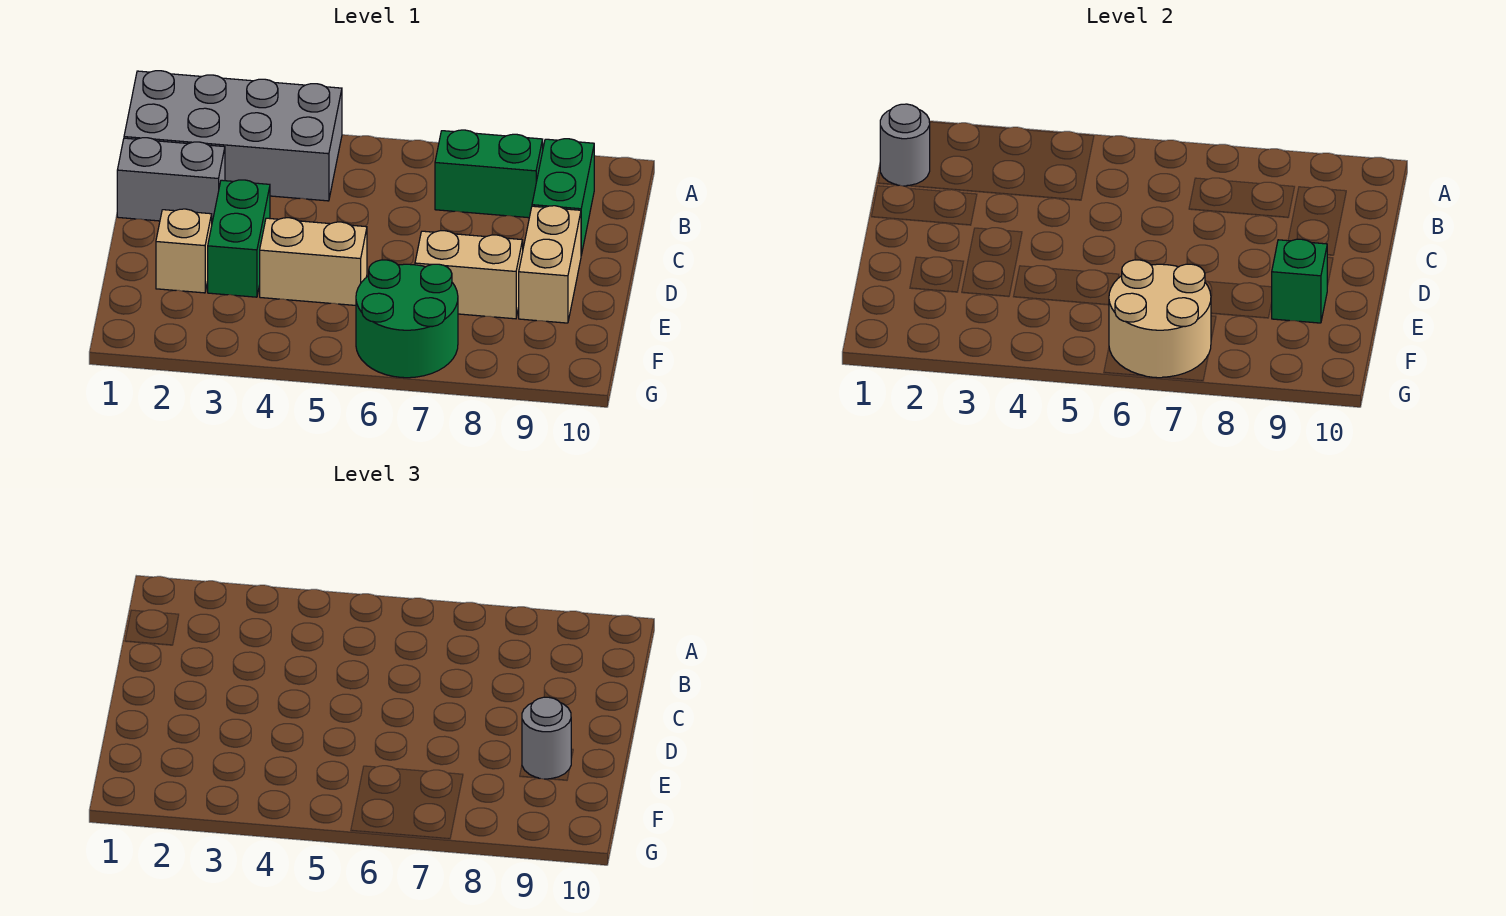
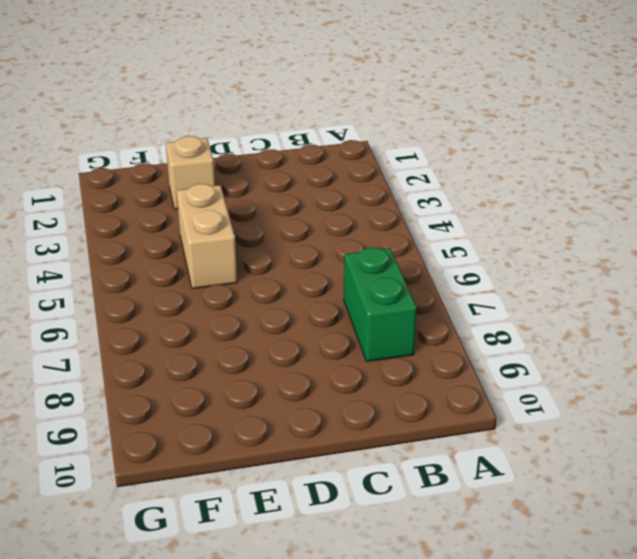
none -> grey brick A1:B4 level 1
none -> green brick B9:C9 level 1
none -> grey brick C1:C2 level 1

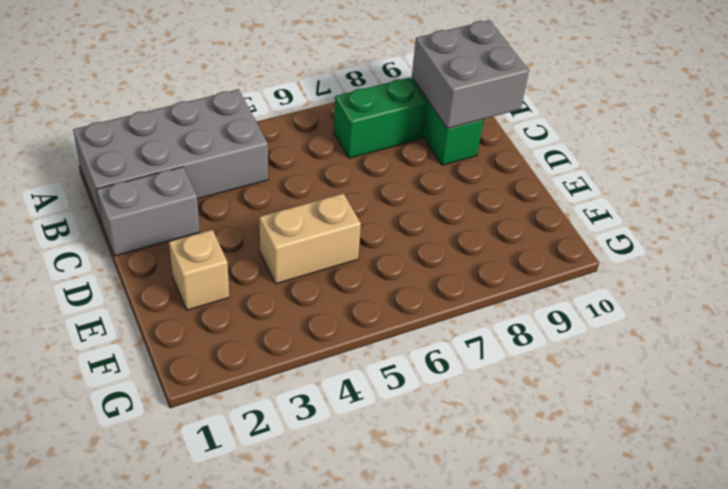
grey brick B9:C10 level 2 -> none
none -> green brick D3:E3 level 1
none -> tan brick D9:E9 level 1
none -> tan brick E7:E8 level 1

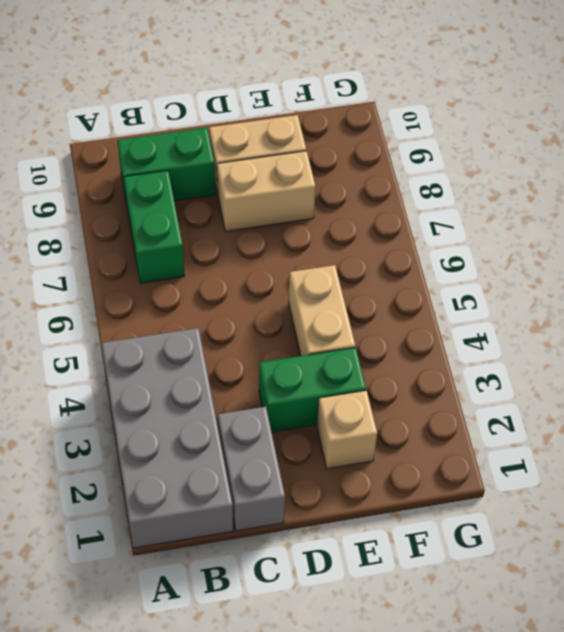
tan brick D8:E8 level 1 -> tan brick E7:E8 level 1
none -> green round brick F6:G7 level 1
none -> grey round brick B1 level 2
none -> green brick E9 level 2

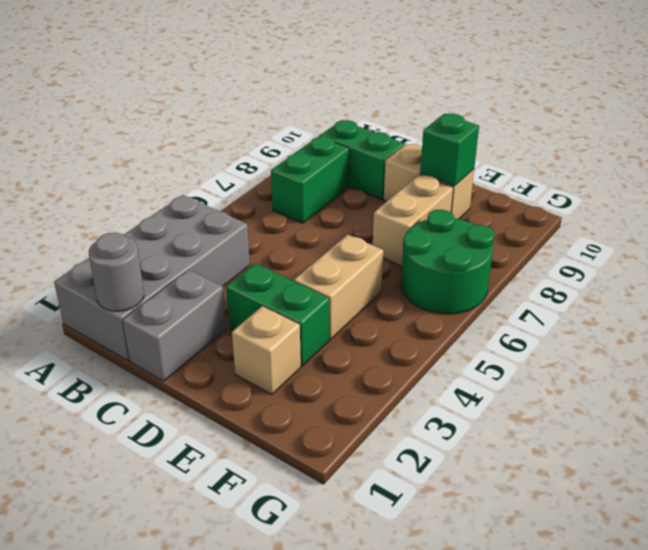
none -> tan round brick F6:G7 level 2
none -> grey round brick E9 level 3

